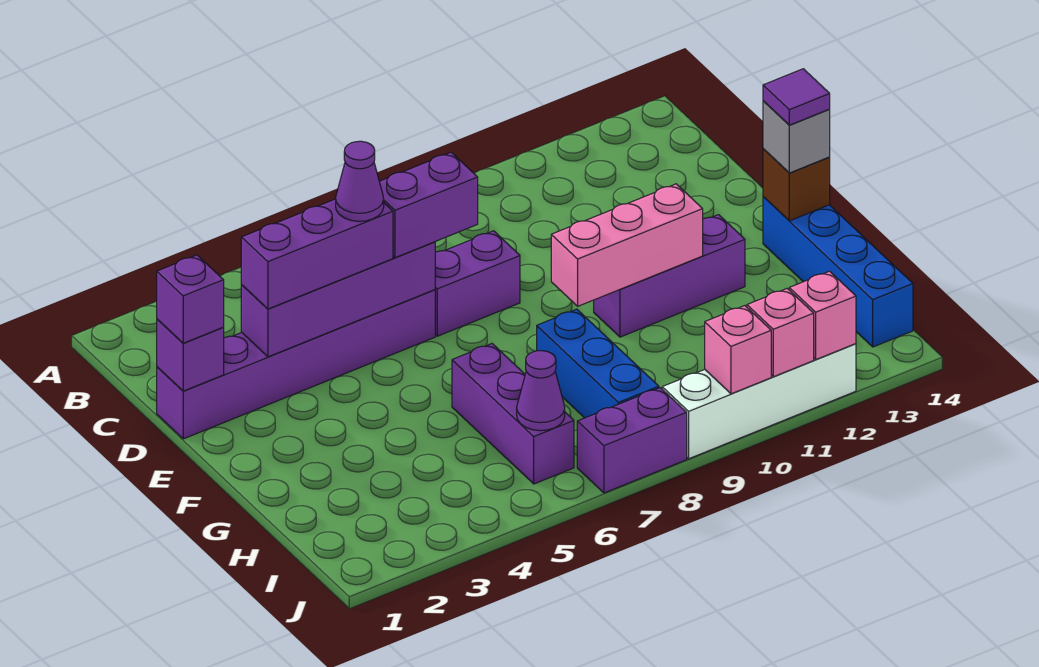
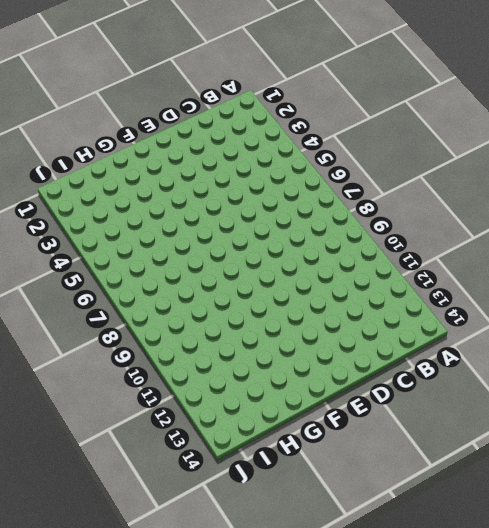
none -> purple brick D1:D6 level 1
none -> purple brick D7:D8 level 1
none -> purple brick F10:F12 level 1

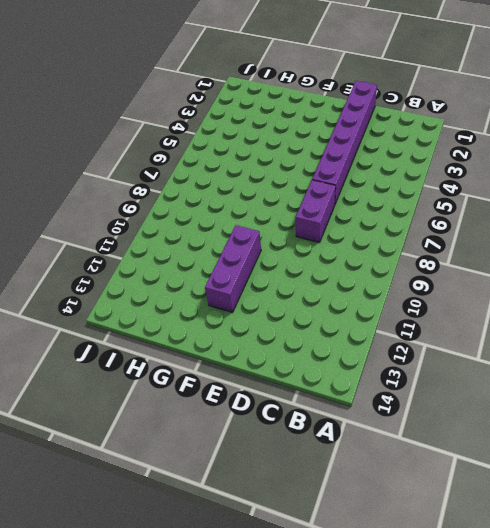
none -> blue brick F14:I14 level 1
none -> purple brick G6:I6 level 1
none -> blue brick G8:I8 level 1

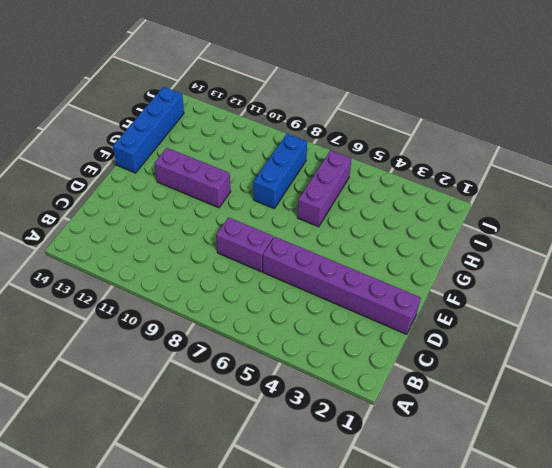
none -> purple brick J7:J8 level 1
none -> white brick J9:J12 level 1
none -> purple brick D1 level 2

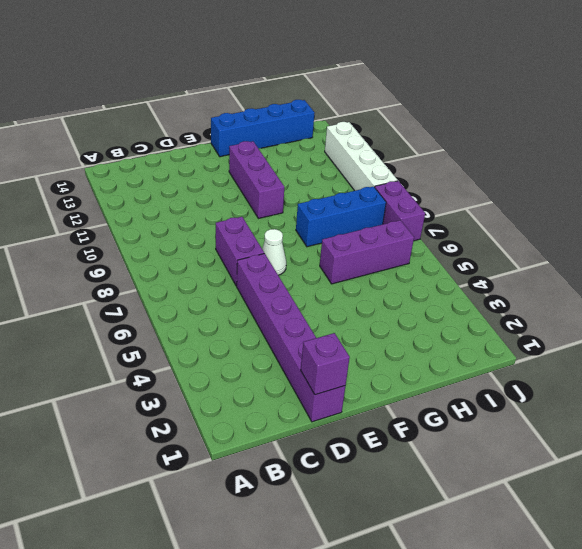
white cone E7 level 1 -> none
none -> purple brick D3:D6 level 2
none -> pink brick F9:F11 level 2
none -> brown brick F14 level 2

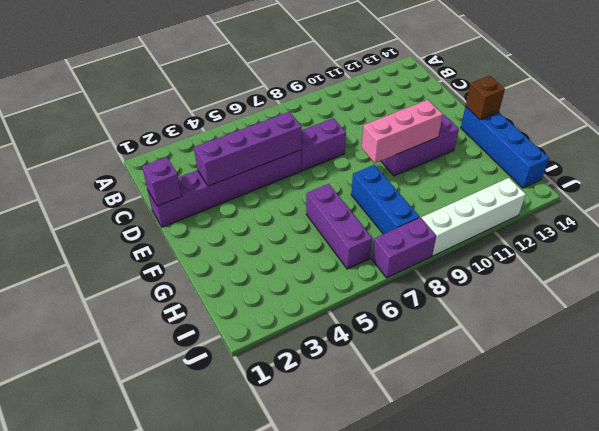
none -> purple cone I6 level 2
none -> pink brick J10 level 2
none -> pink brick J11 level 2

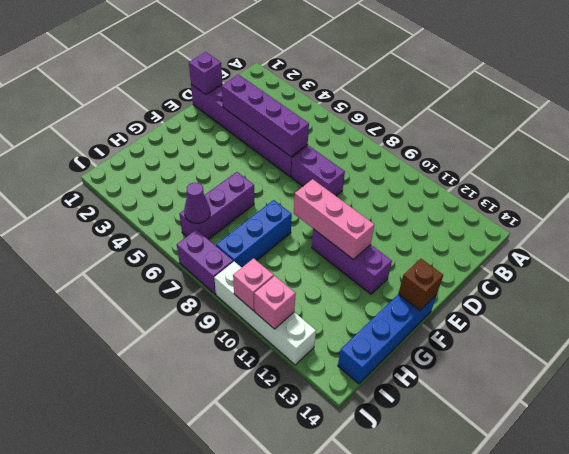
none -> pink brick J12 level 2
none -> purple brick D1 level 3
none -> purple brick D3:D5 level 3

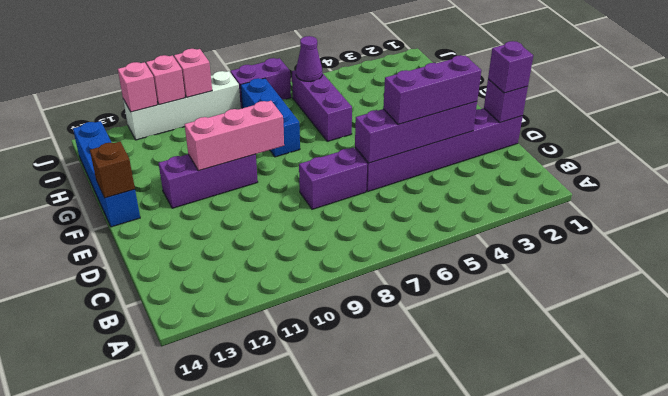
none -> purple brick D6:D7 level 3
none -> grey brick F14 level 3
none -> purple cone D5 level 4

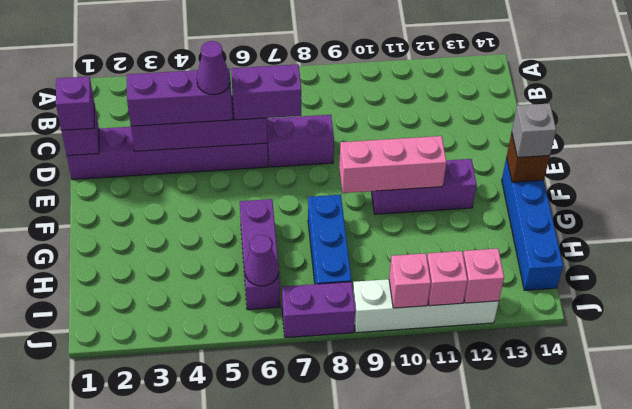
none -> purple tile F14 level 4

